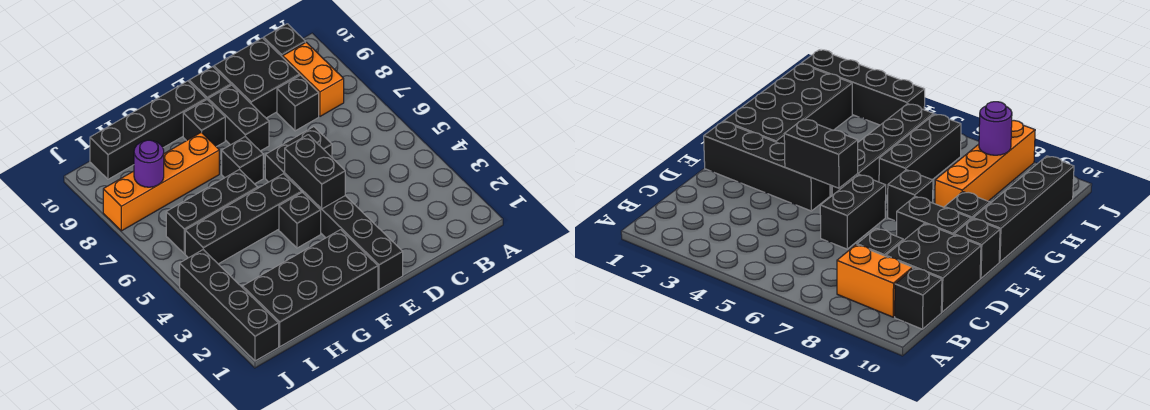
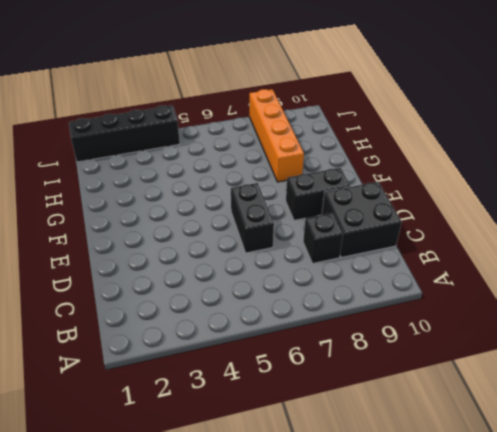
none -> orange brick B8:B9 level 1
none -> black brick B10 level 1
none -> black brick E1:E4 level 1

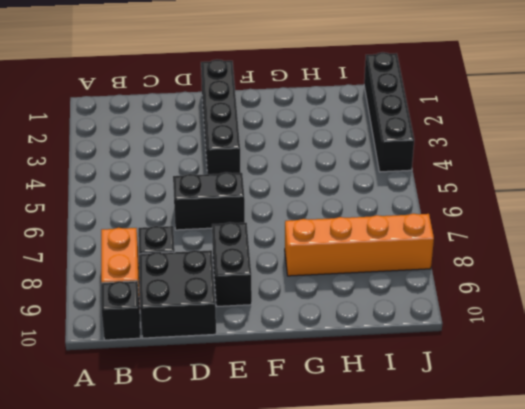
none -> black brick E10 level 1
none -> black brick F1:I2 level 1
none -> black brick F4 level 1

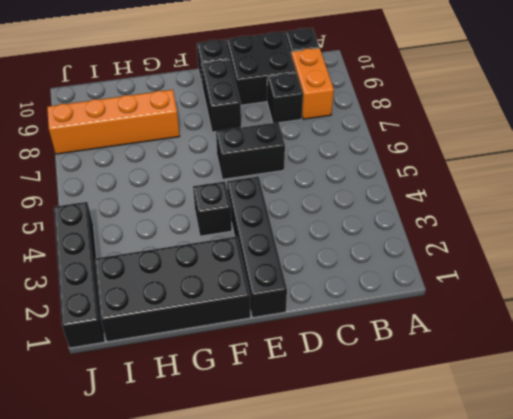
none -> black brick F5:I5 level 1
none -> black brick F7 level 1
none -> black brick F9 level 1

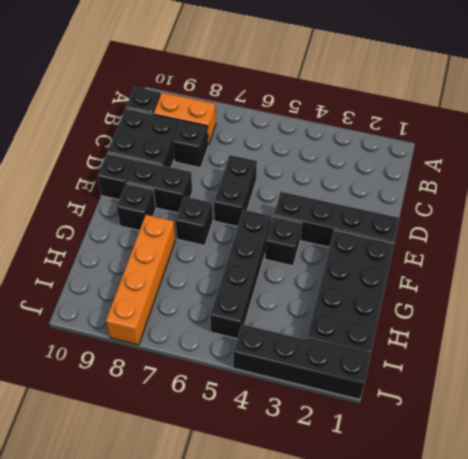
none -> black brick F10:I10 level 1
none -> black brick G6:I6 level 1
none -> black brick E4:E5 level 2

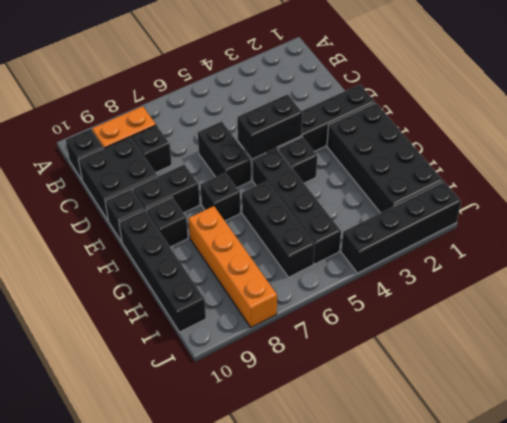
none -> purple round brick I8 level 2

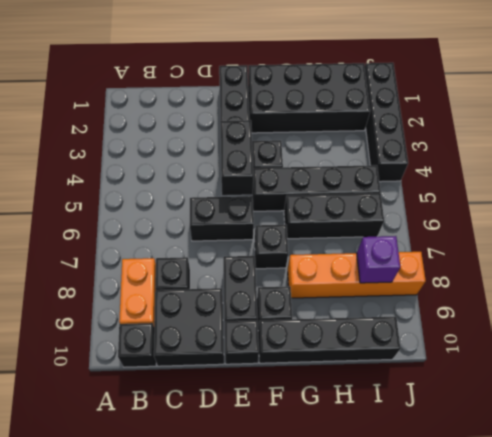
purple brick I8 level 2 -> purple round brick I8 level 2

